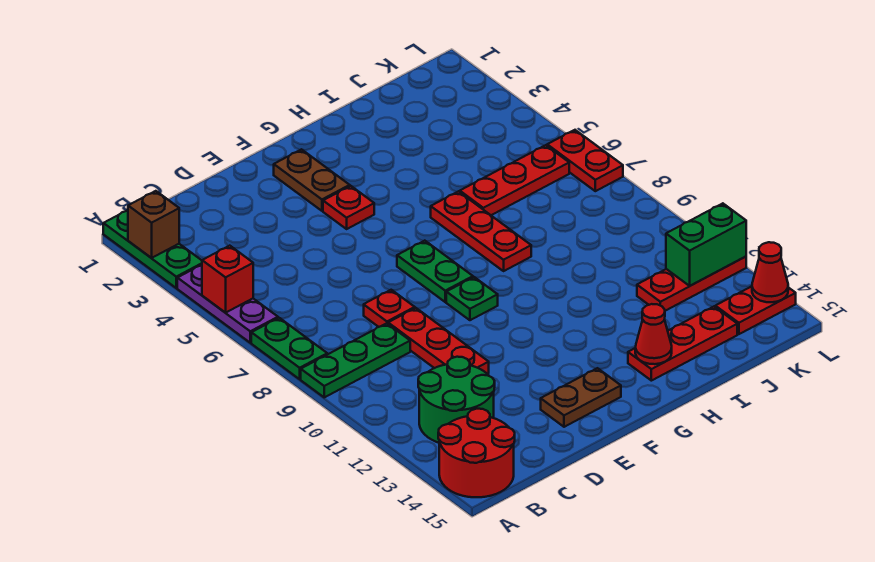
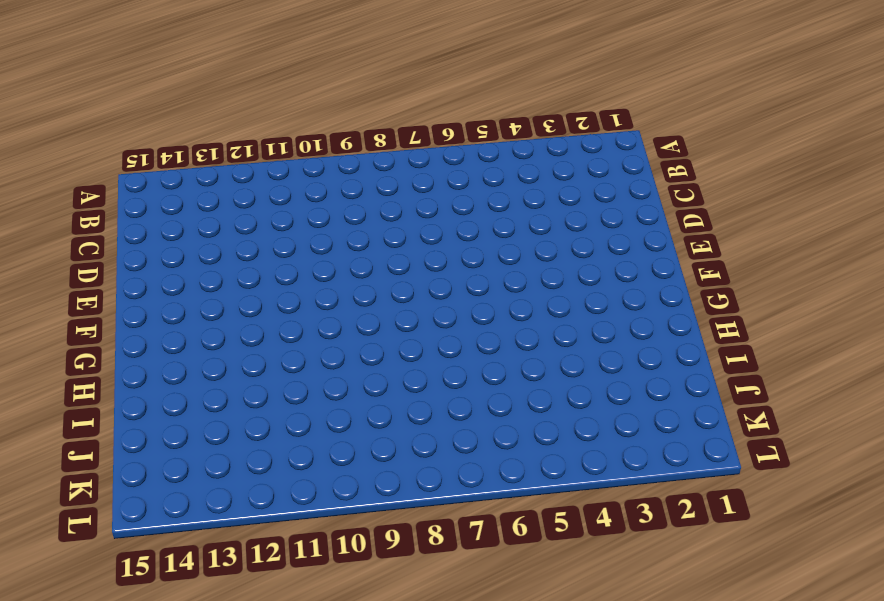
none -> green plate A1:A3 level 1
none -> purple plate A4:A6 level 1
none -> green plate A7:A8 level 1

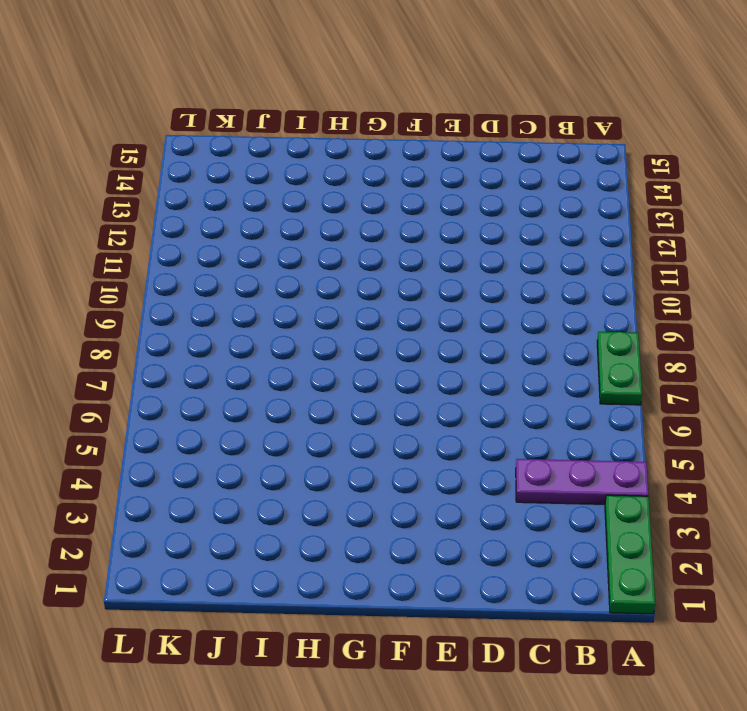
purple plate A4:C4 level 1 -> purple plate A4:A6 level 1
none -> green plate A9:C9 level 1
none -> red round brick A14:B15 level 1
none -> green round brick B12:C13 level 1

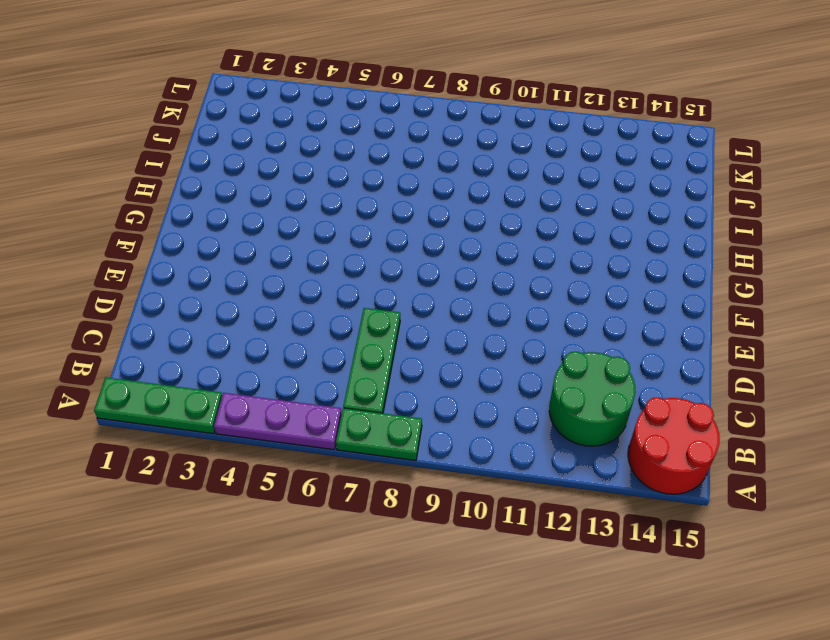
green plate B7:D7 level 1 -> green plate A9:C9 level 1
none -> red plate D8 level 1
none -> red plate D9:D11 level 1
none -> brown plate E14:F14 level 1

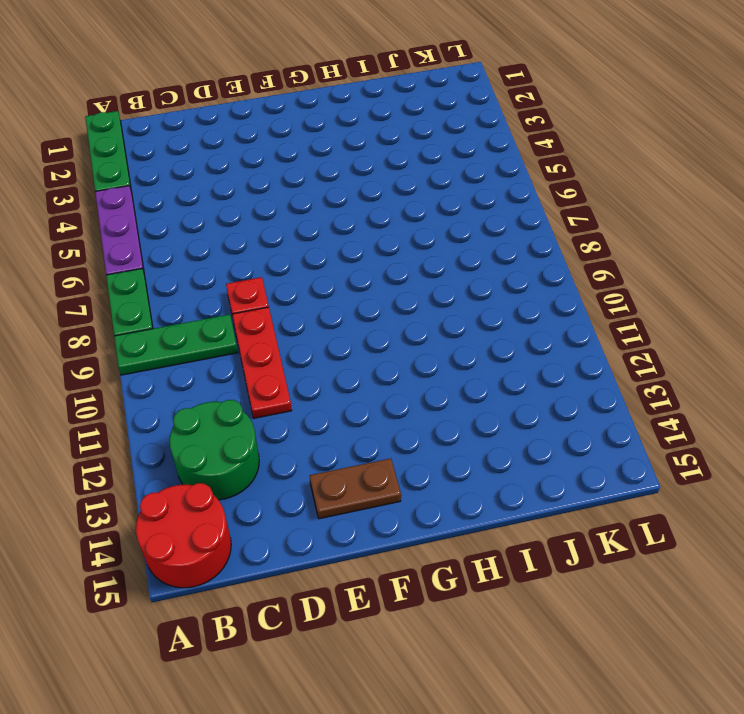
none -> brown plate F2:F3 level 1
none -> red plate F4 level 1
none -> green plate F7:F8 level 1

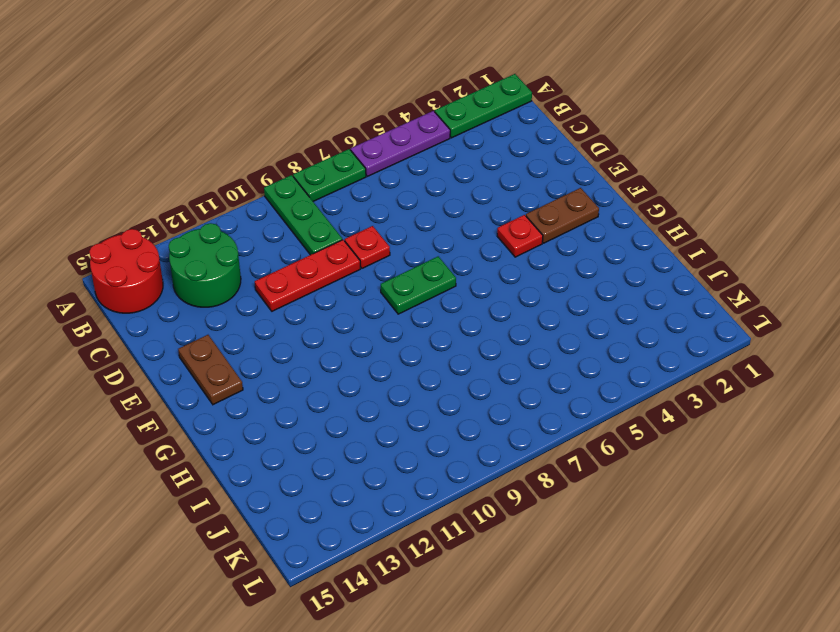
none -> green plate F9 level 1
none -> red plate H6:H8 level 1
none -> red plate H14:J14 level 1

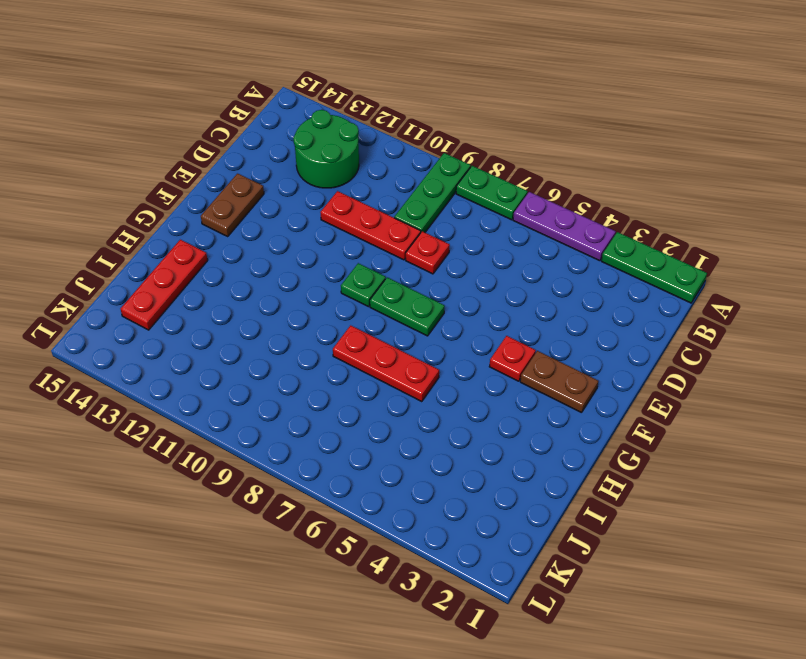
none -> red round brick A14:B15 level 1
none -> red plate I6:K6 level 1
none -> red plate J12:L12 level 1

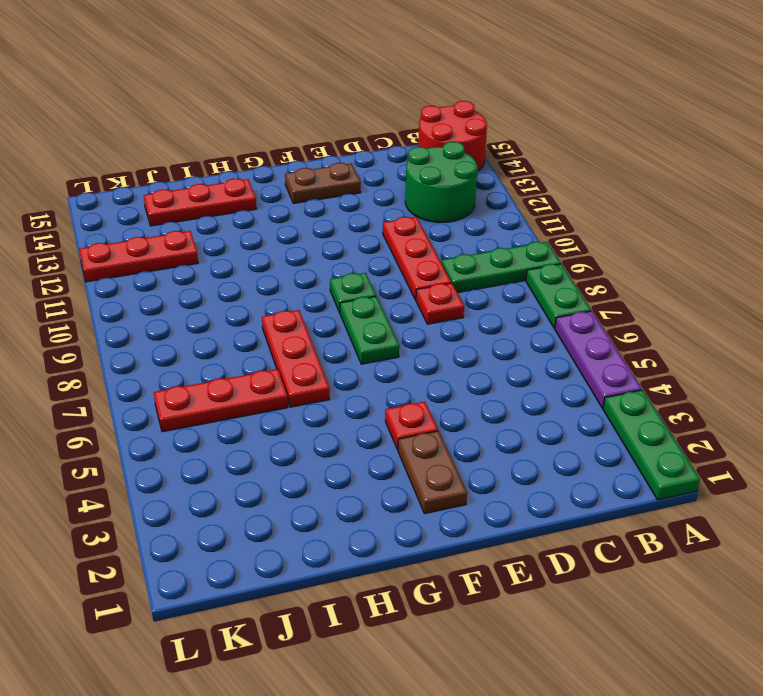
none -> red plate K14:L14 level 1
none -> red plate L6:L7 level 1
none -> brown brick A2 level 2

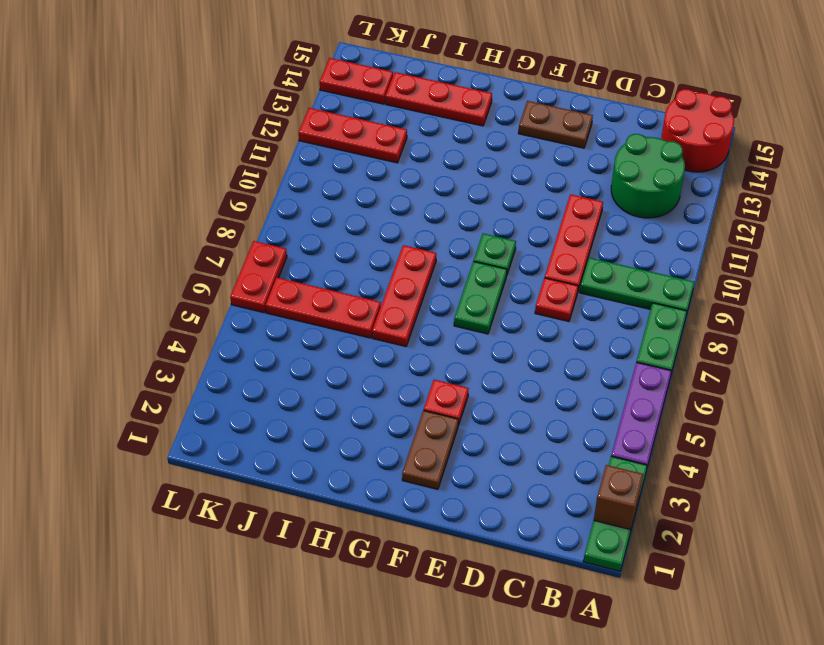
none -> red brick A5 level 2
none -> red cone H14 level 2
none -> green brick K12:L12 level 2

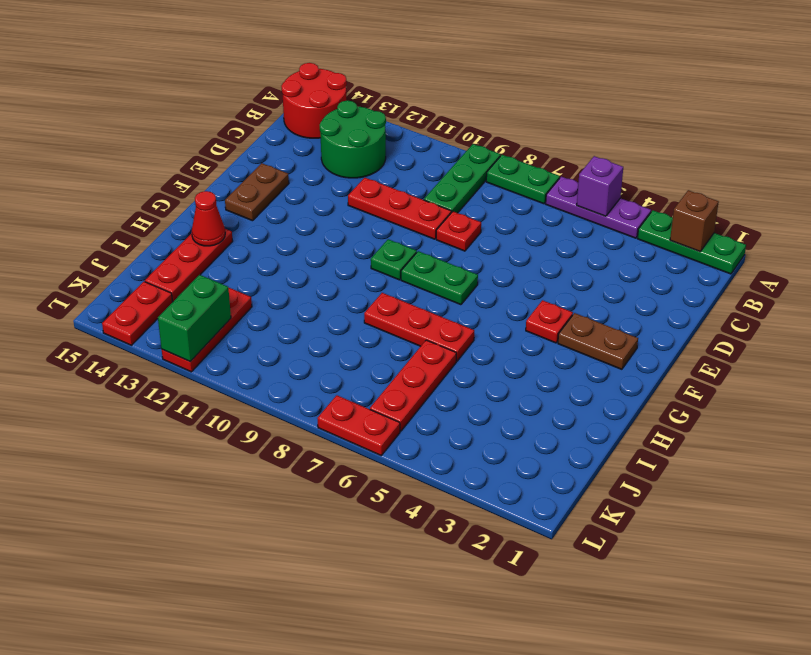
purple brick A5 level 2 -> red brick A5 level 2
none -> red cone L14 level 2

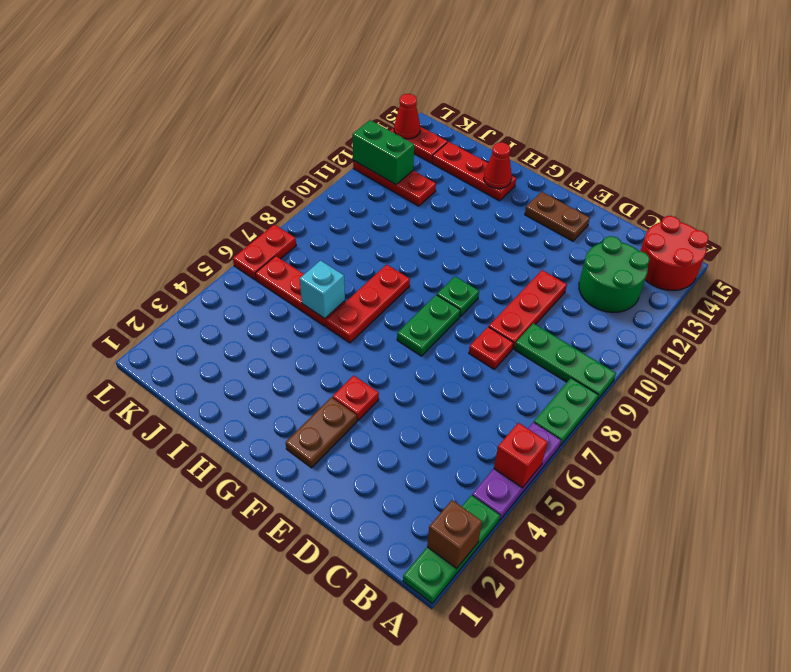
cyan brick I6 level 2 -> none

